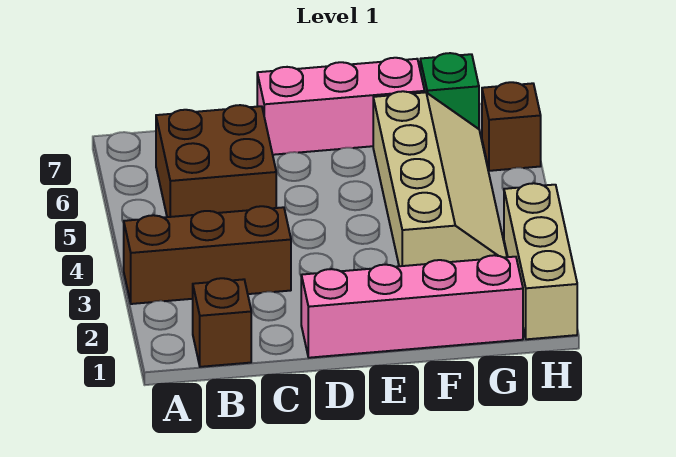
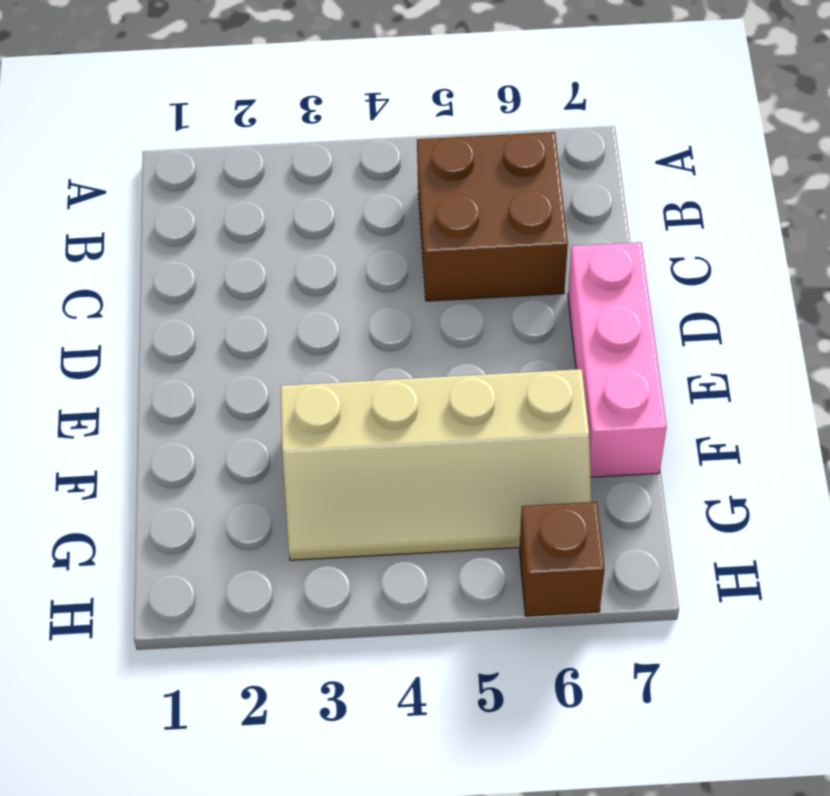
none -> brown brick A3:C3 level 1
none -> brown brick B1 level 1

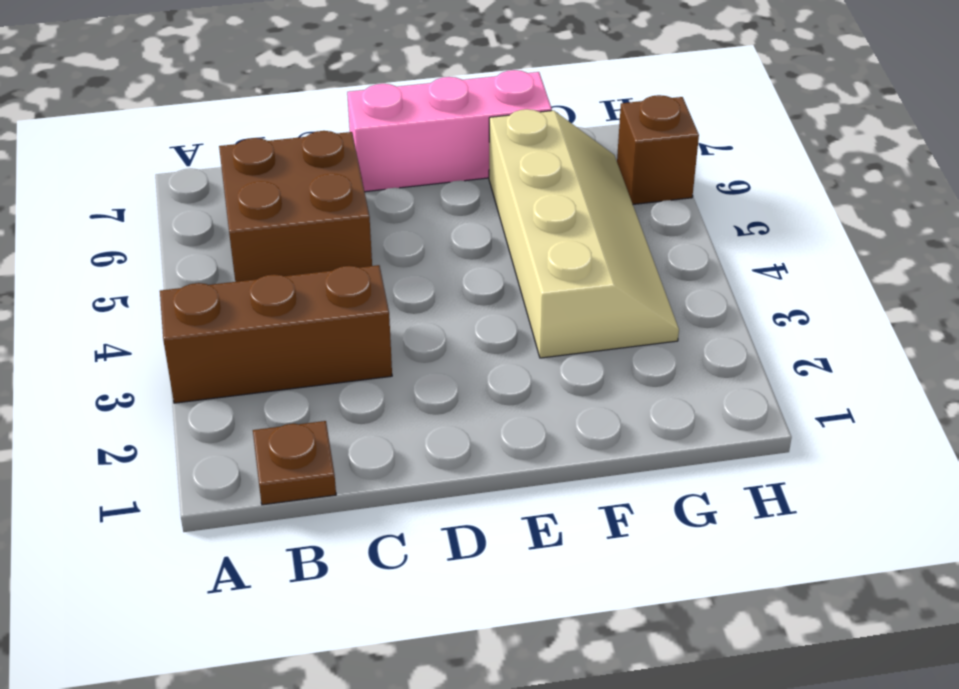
brown plate B1 level 1 -> brown brick B1 level 1
none -> pink brick D1:G1 level 1
none -> green brick G7 level 1

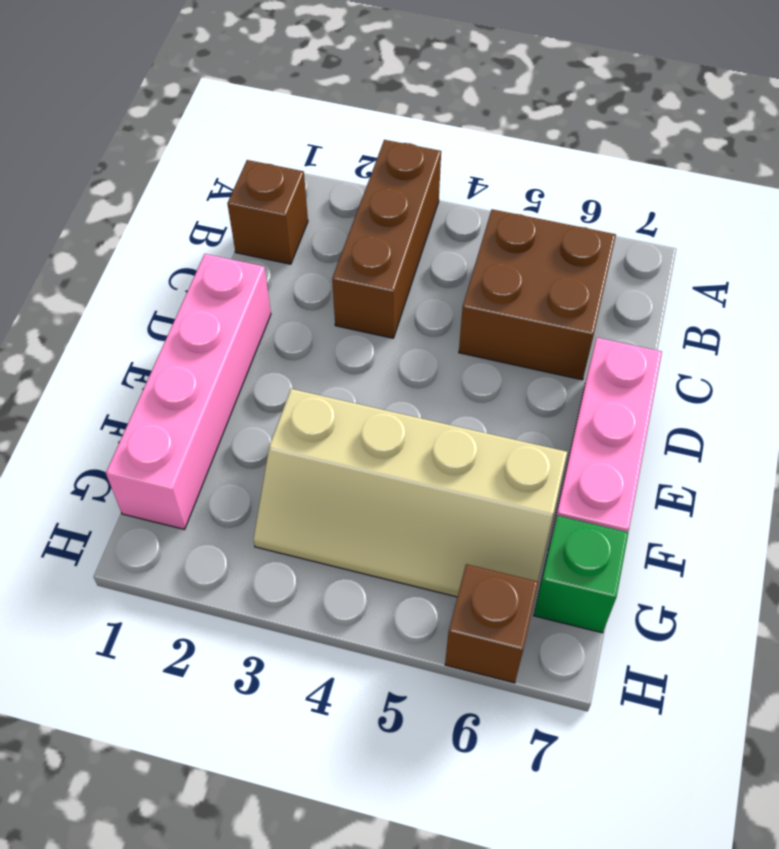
none -> tan brick H1:H3 level 1

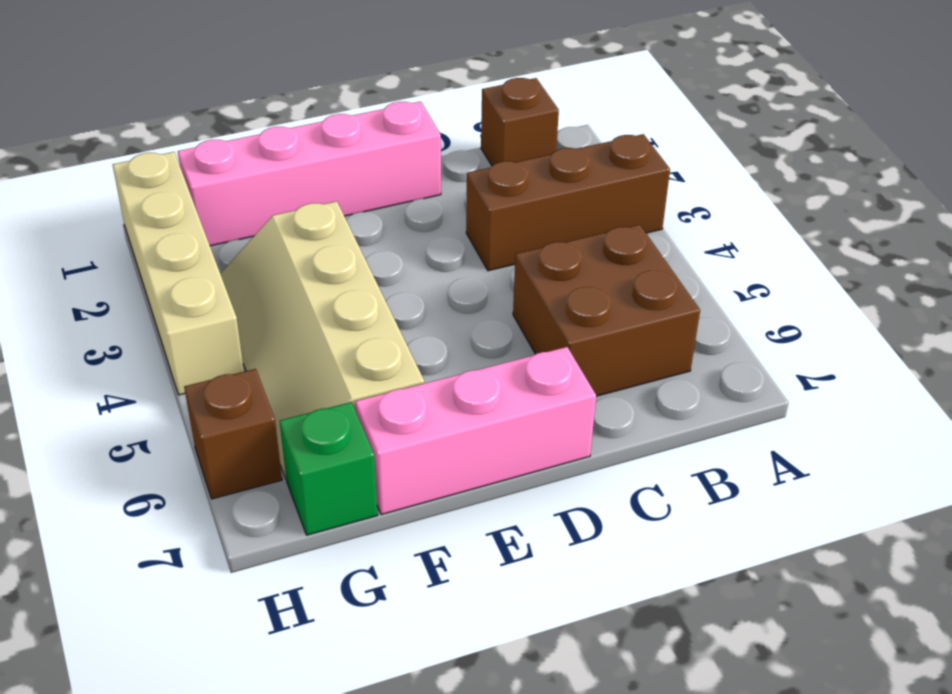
tan brick H1:H4 level 1 -> tan brick H1:H3 level 1

